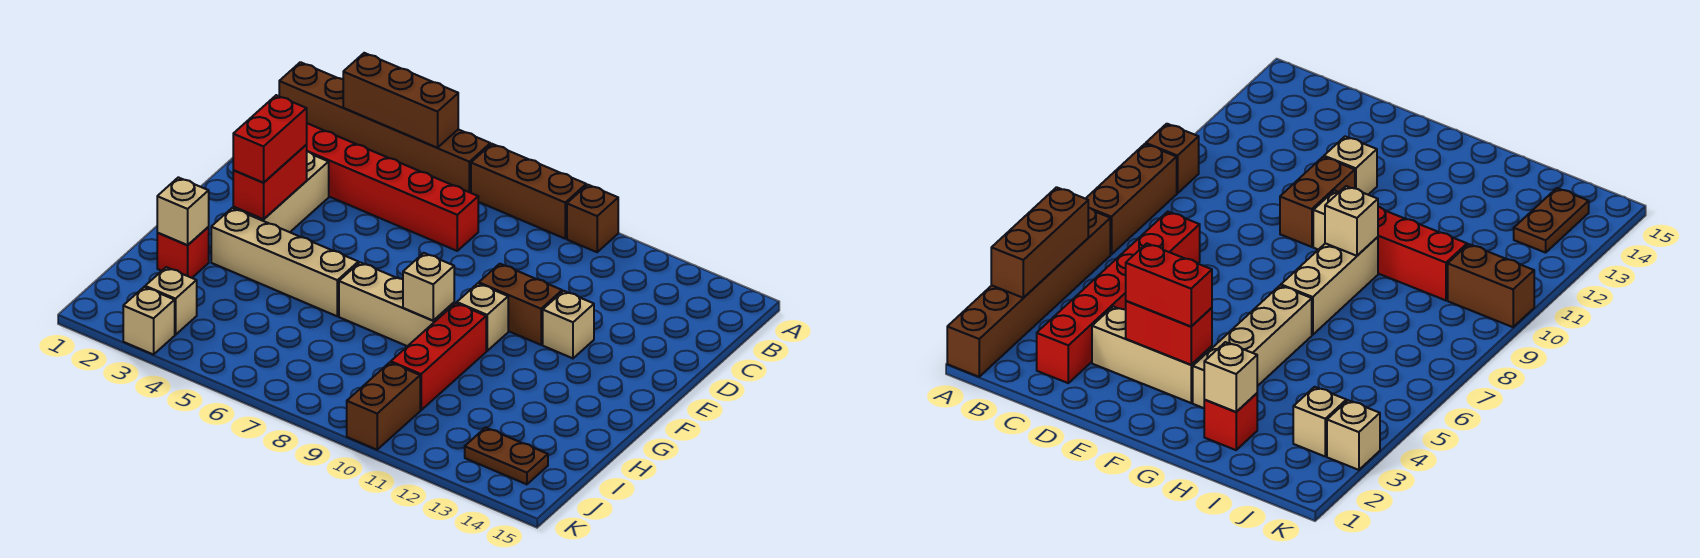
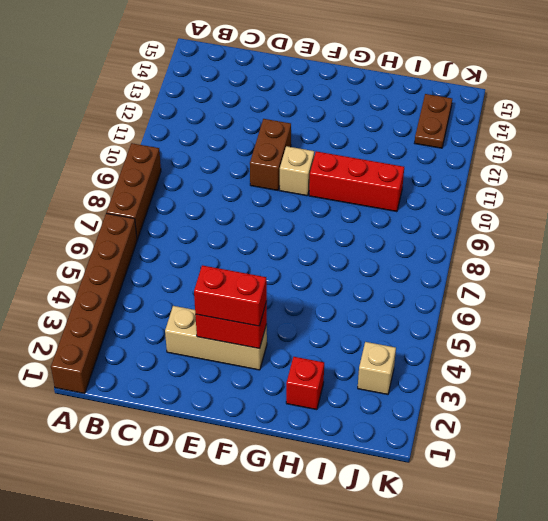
none -> brown brick A10 level 1
none -> red brick C2:C7 level 1
none -> tan brick E12 level 1

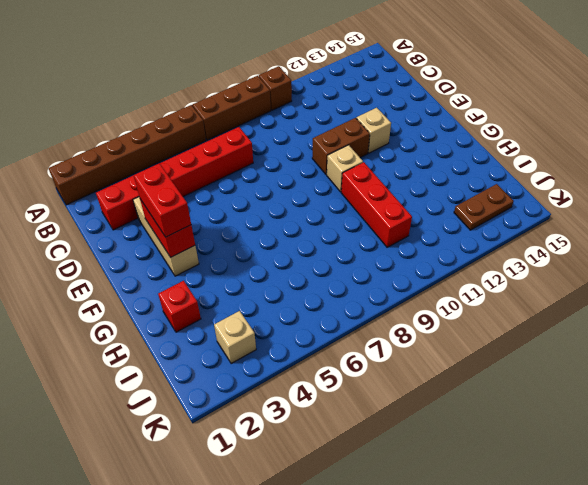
none -> tan brick G3:G6 level 1
none -> tan brick G7:G9 level 1
none -> brown brick J10:K10 level 1

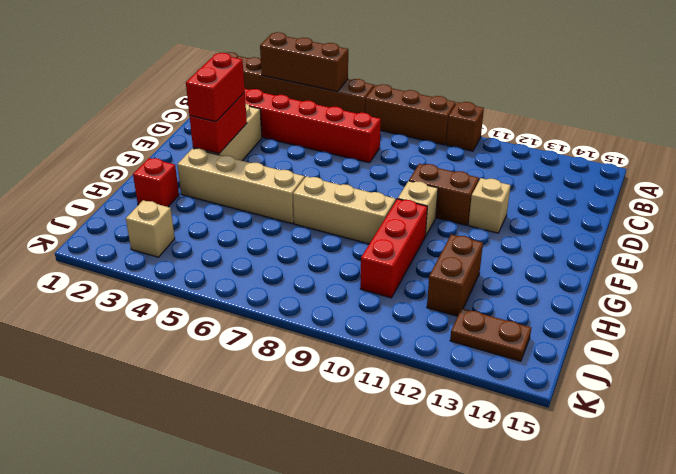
brown brick H12:I12 level 1 -> brown brick J10:K10 level 1
none -> tan brick K3 level 1
none -> tan brick G9 level 2
none -> tan brick H2 level 2

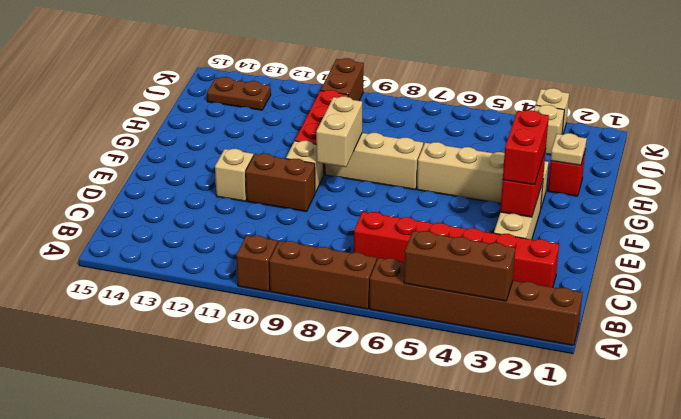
tan brick F9:G9 level 2 -> tan brick G9 level 2
tan plate H2 level 2 -> tan brick H2 level 2

